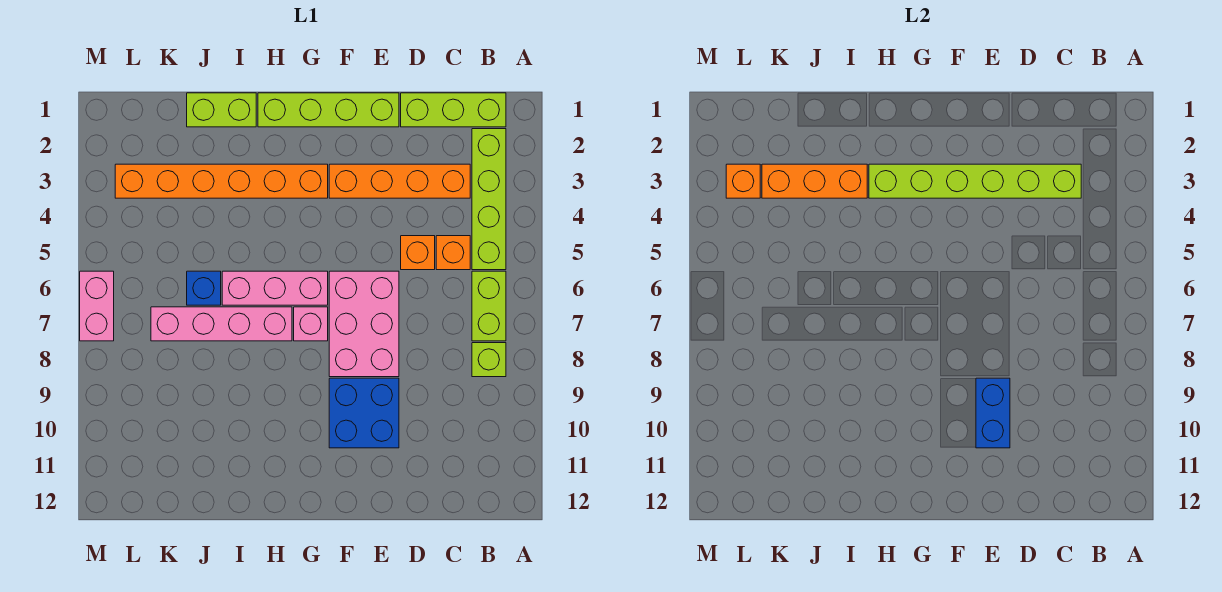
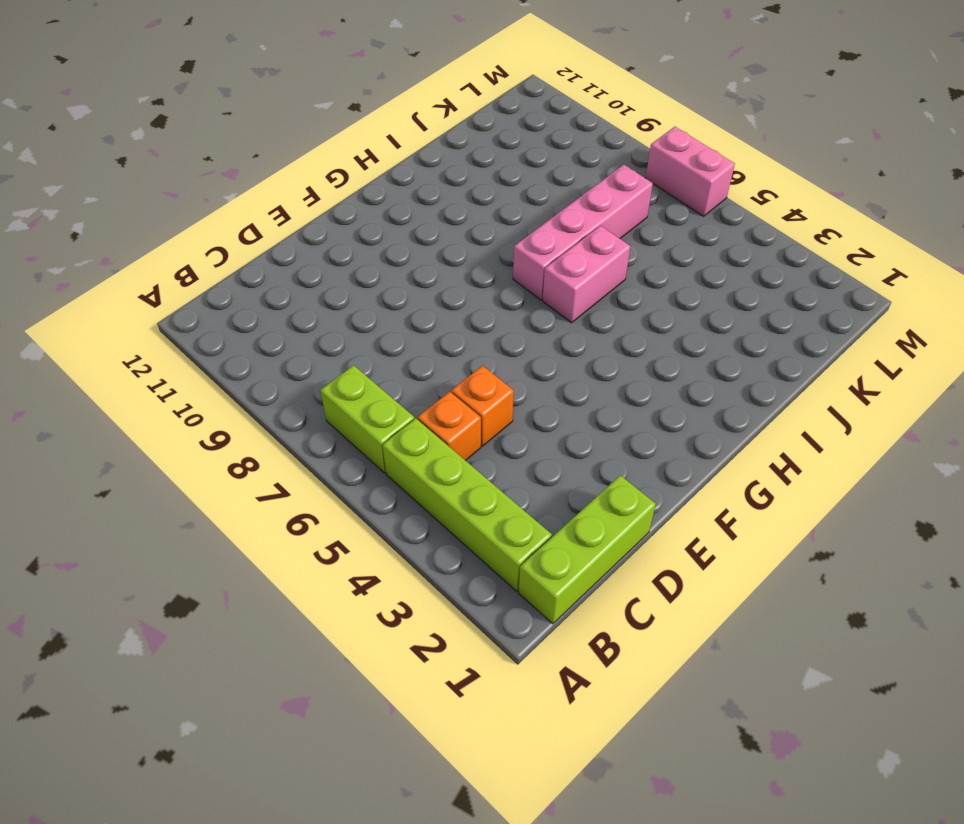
pink brick H6:I6 level 1 -> pink brick G6:I6 level 1
none -> lime brick B8 level 1
none -> orange brick C3:F3 level 1
none -> lime brick E1:H1 level 1

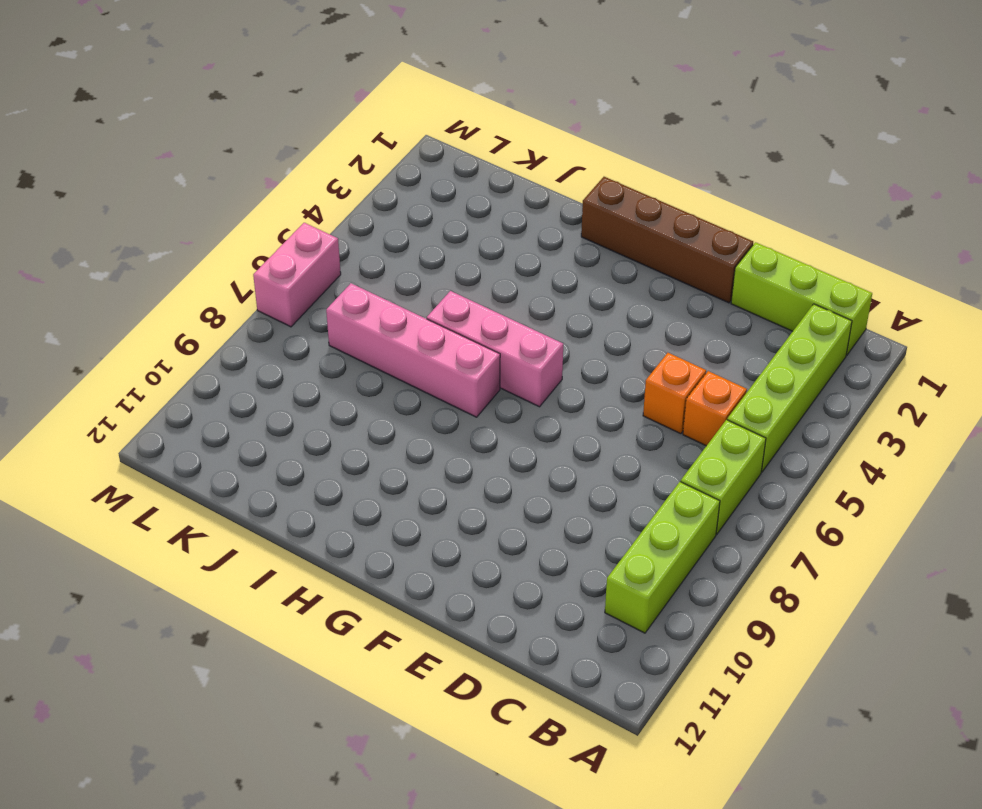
lime brick B8:B10 level 1 -> lime brick B8 level 1
brown brick E1:H1 level 1 -> lime brick E1:H1 level 1
none -> orange brick C3:F3 level 1
none -> pink brick E6:F8 level 1
none -> blue brick E9:F10 level 1

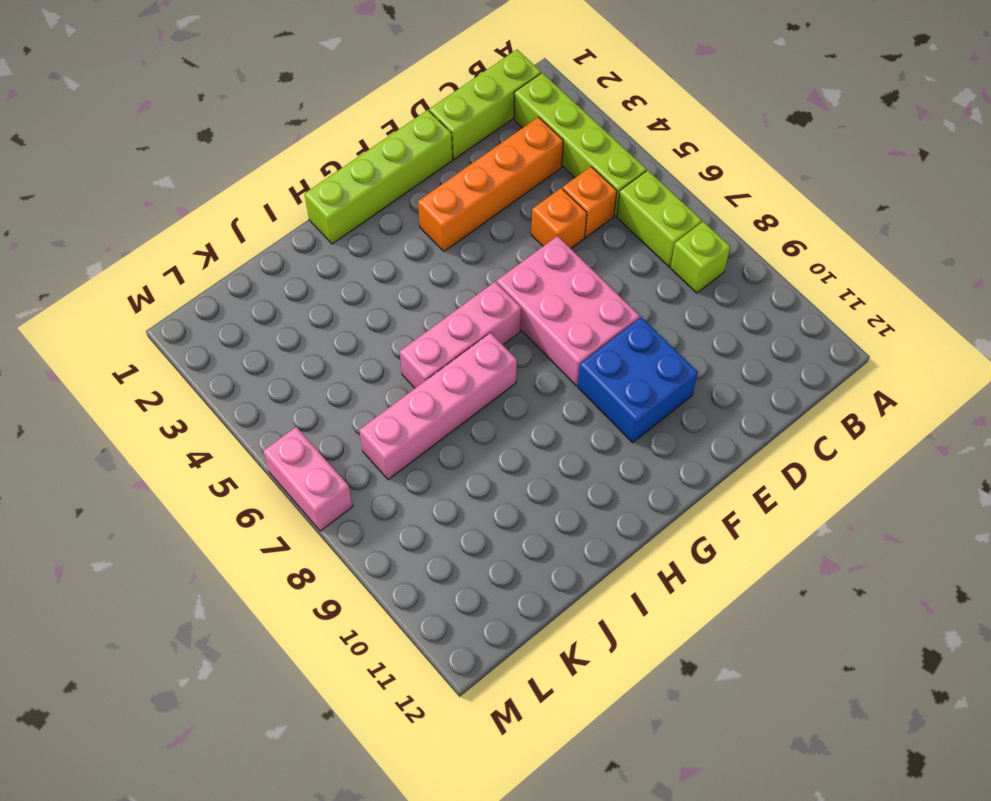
none -> orange brick G3:L3 level 1
none -> pink brick G7 level 1
none -> lime brick I1:J1 level 1

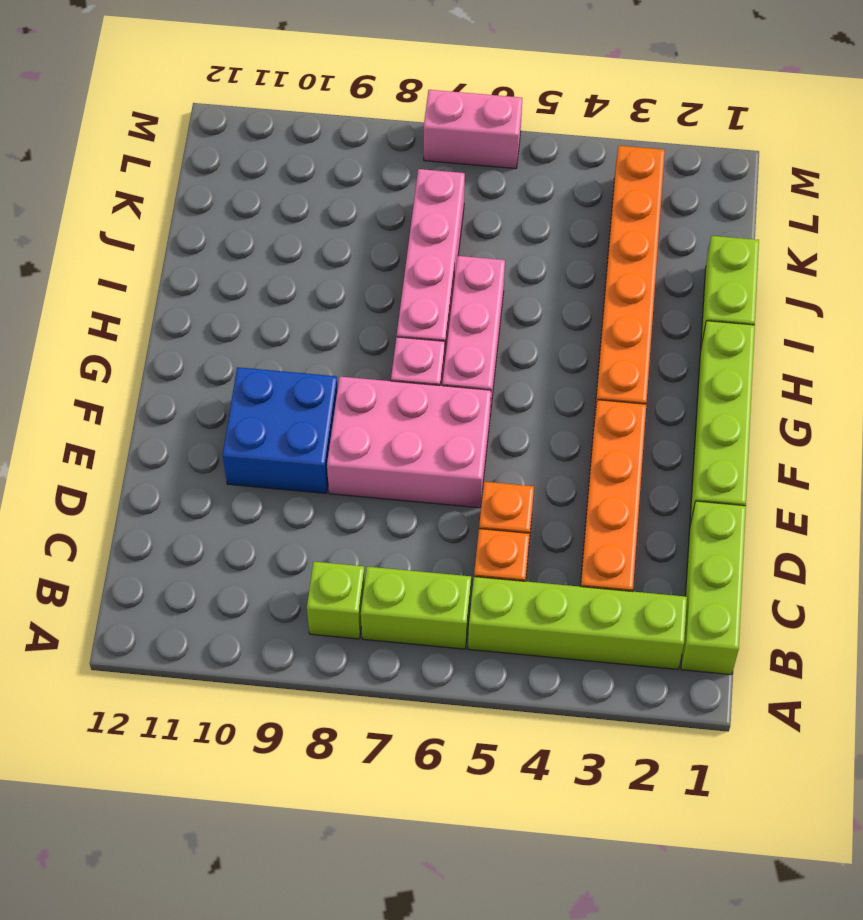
none -> blue brick J6 level 1
none -> lime brick C3:H3 level 2
none -> blue brick E9:E10 level 2

